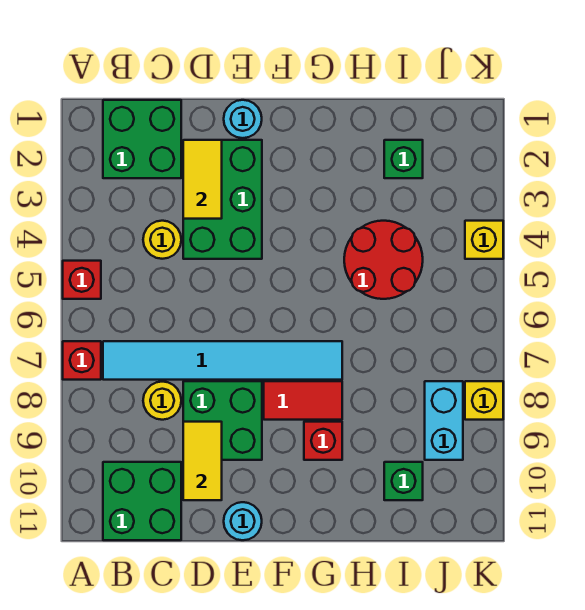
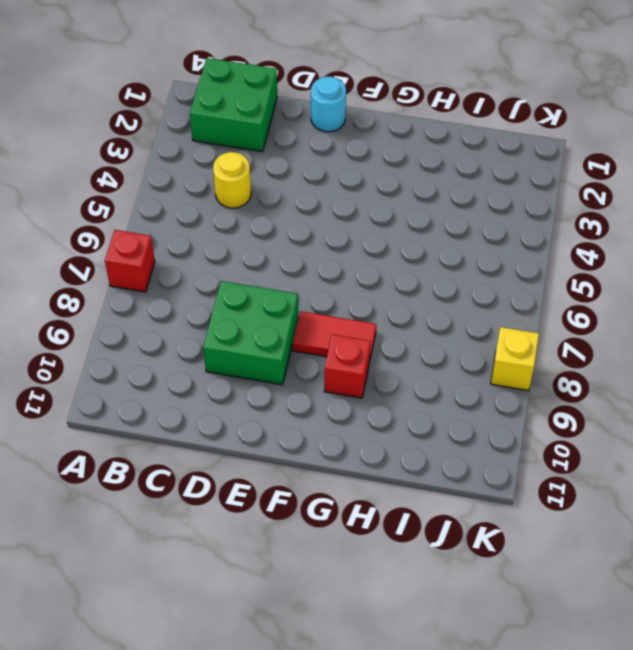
none -> red brick A5 level 1
none -> cyan tile B7:G7 level 1
none -> green brick B10:C11 level 1

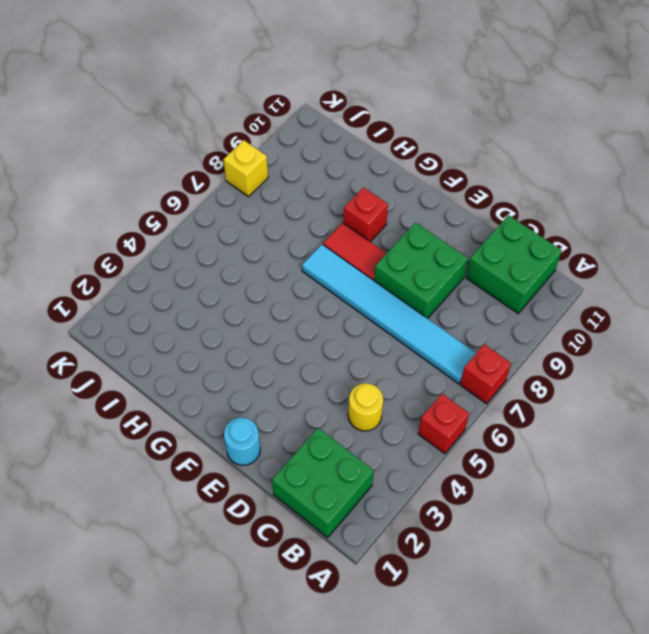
none -> yellow round brick C8 level 1
none -> green brick D2:E4 level 1
none -> cyan round brick E11 level 1

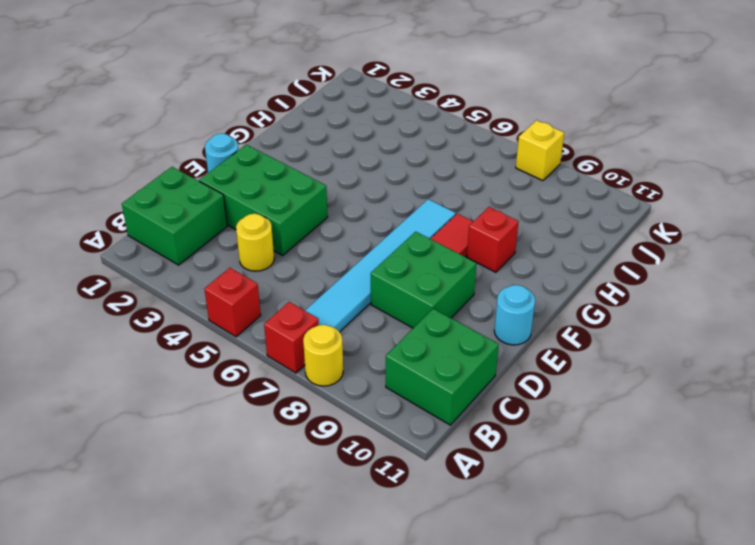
yellow round brick A8 level 1 -> yellow round brick C8 level 1
none -> red round brick H4:I5 level 1
none -> green brick I2 level 1
none -> green brick I10 level 1

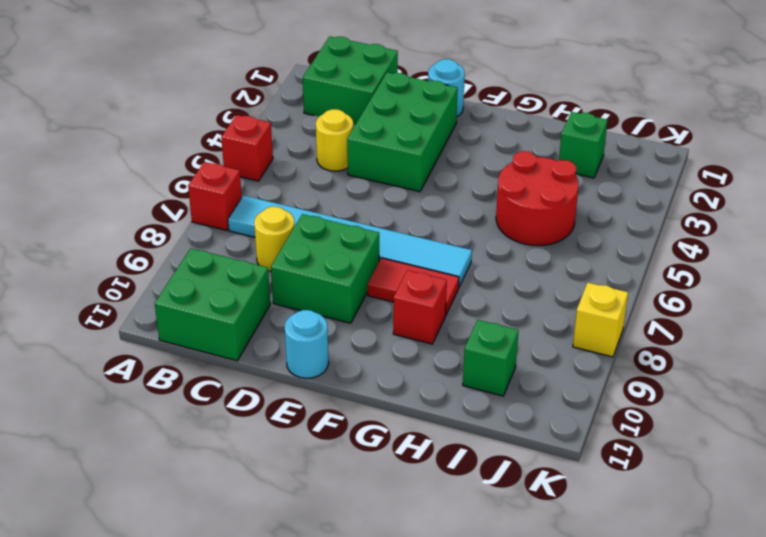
none -> cyan brick J8:J9 level 1
none -> yellow brick K4 level 1
none -> yellow tile D2:D3 level 2

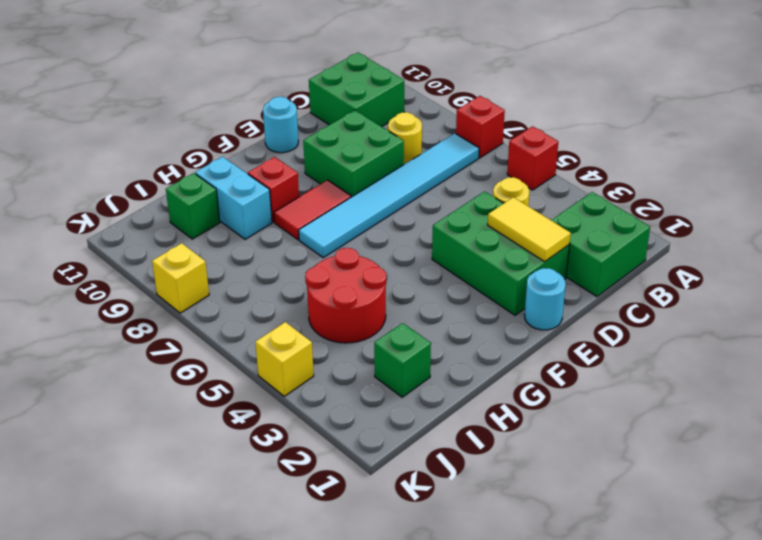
cyan brick H9:H10 level 1 -> cyan brick J8:J9 level 1
none -> yellow tile D9:D10 level 2

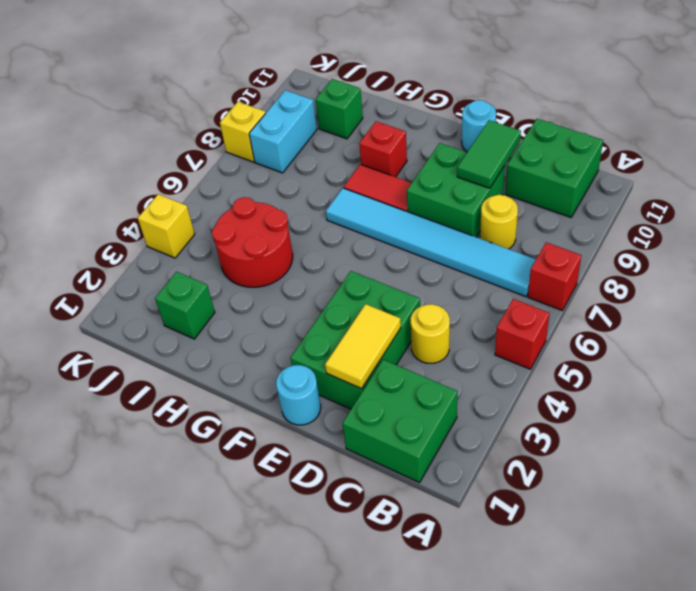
green tile D9:D10 level 2 -> yellow tile D9:D10 level 2

